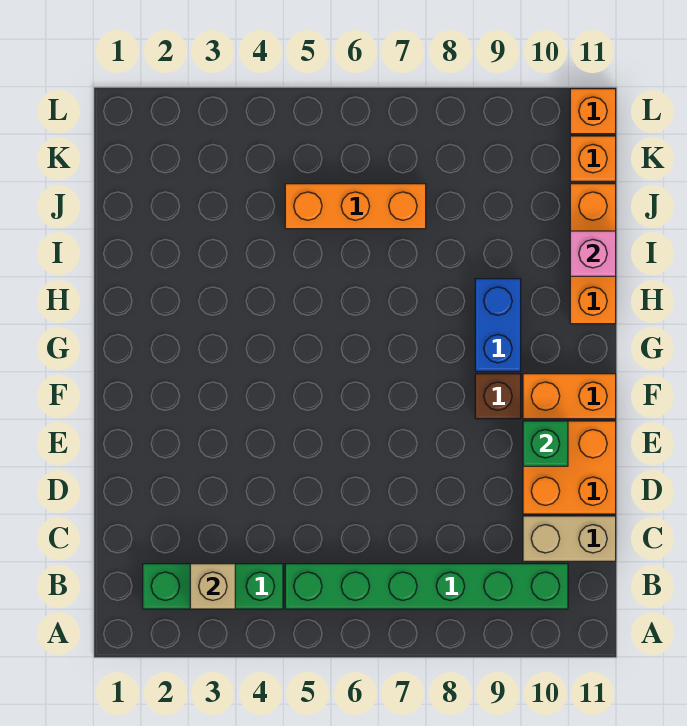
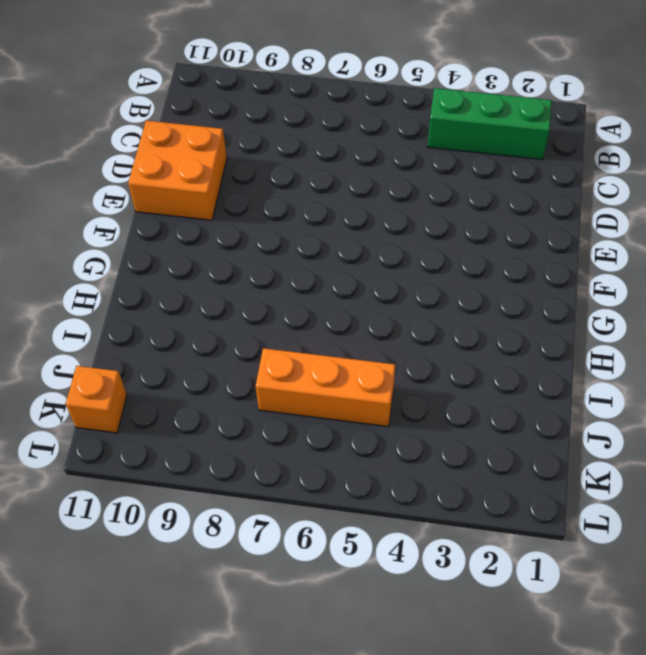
none -> green brick B5:B10 level 1
none -> tan brick C10:C11 level 1
none -> brown brick F9 level 1

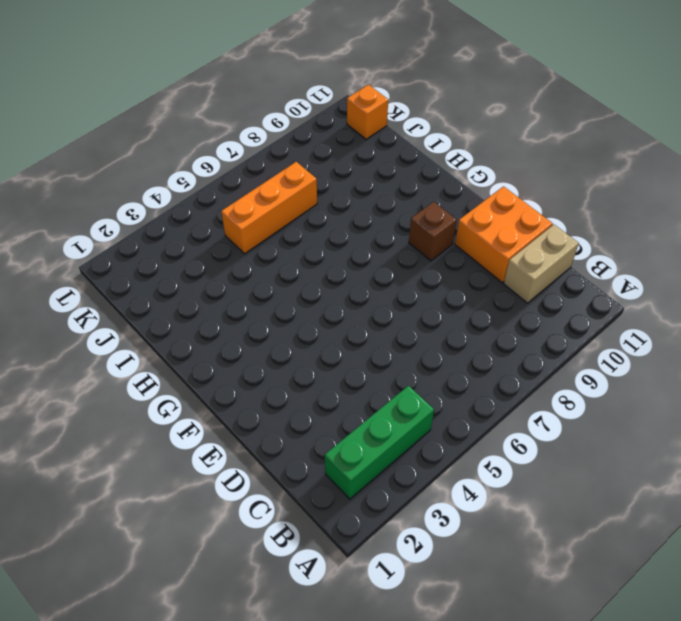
none -> green brick B5:B10 level 1
none -> orange brick F10:F11 level 1
none -> blue brick G9:H9 level 1

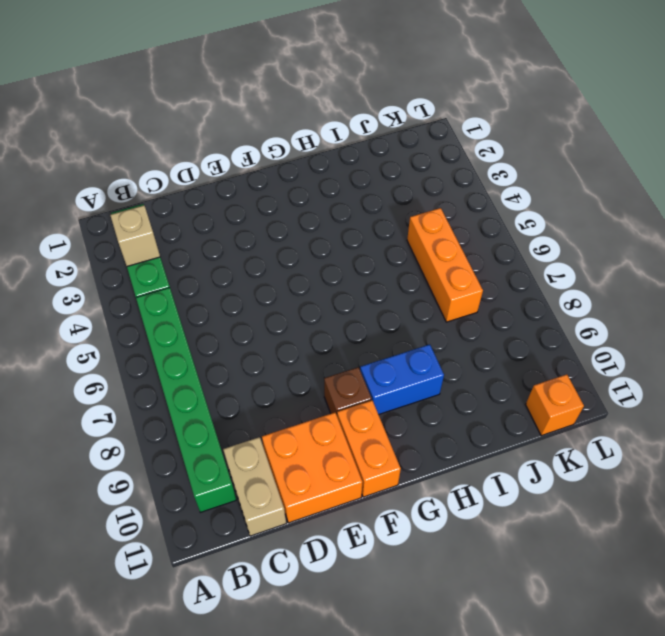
none -> orange brick H11:J11 level 1
none -> orange brick L11 level 1
none -> green brick E10 level 2

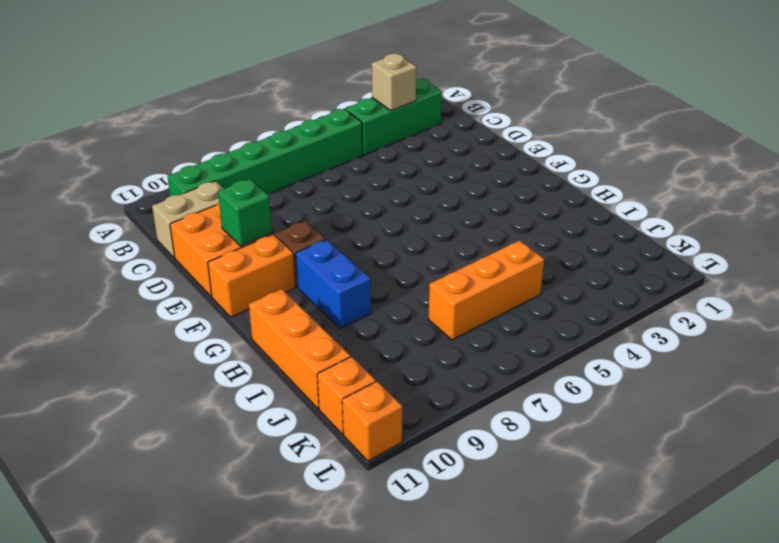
none -> pink brick I11 level 2

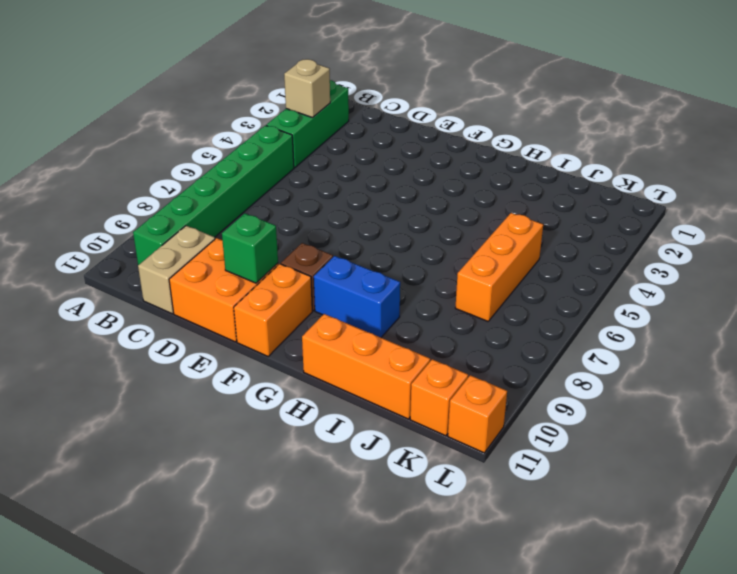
none -> pink brick I11 level 2

